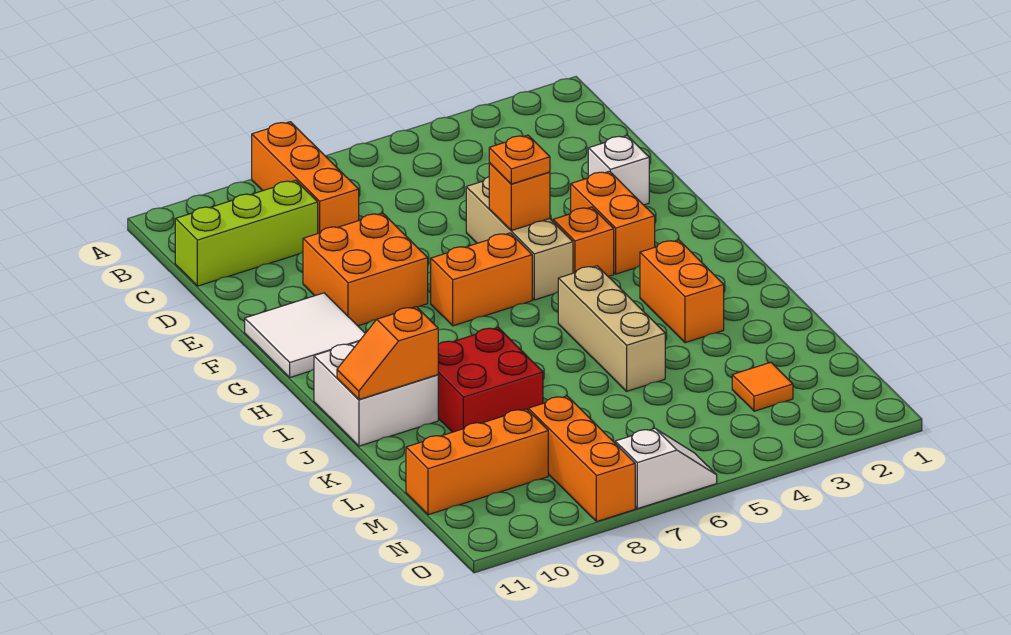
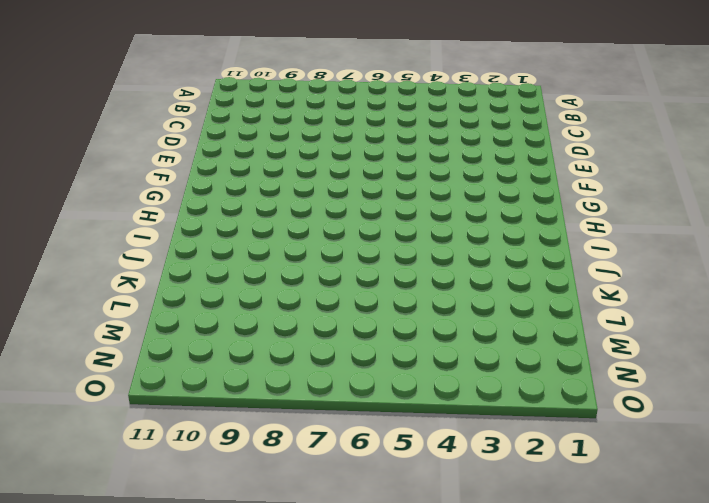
none -> orange brick A8:C8 level 1
none -> lime brick C9:C11 level 1
none -> white brick E2 level 1

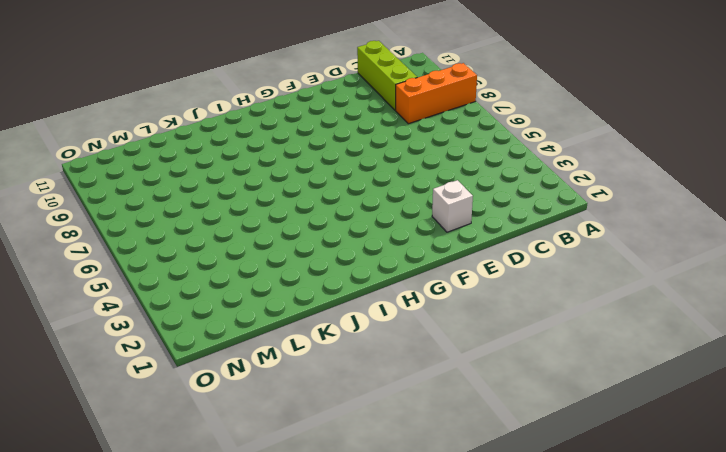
none -> tan brick E5:G5 level 1
none -> orange brick E8:F9 level 1
none -> orange brick F3:G3 level 1

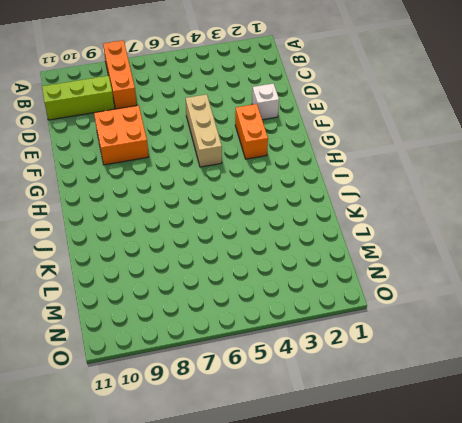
none -> white tile F10:G11 level 1
none -> orange brick G4 level 1
none -> orange brick G6:G7 level 1

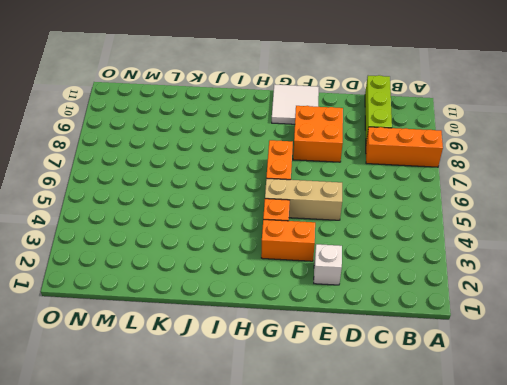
none -> orange brick I3:J3 level 1
none -> tan brick I5:K5 level 1
none -> white brick I10:J11 level 1

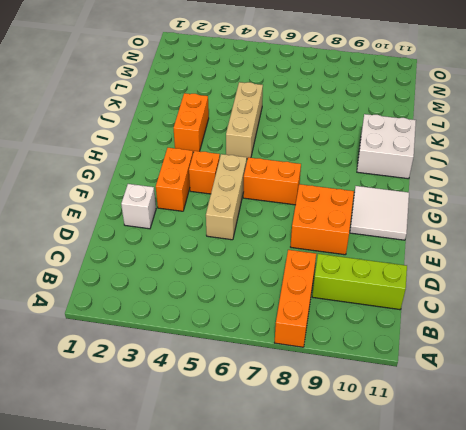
none -> red brick J8:K9 level 1
none -> orange tile M3 level 1
none -> orange brick M8:O8 level 1

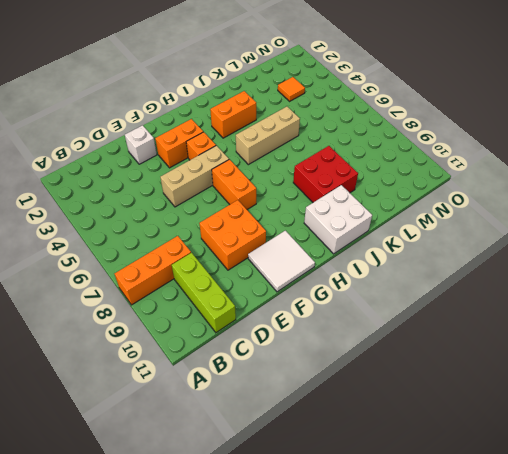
none -> orange brick M8:O8 level 1
none -> orange brick M9:M11 level 1
none -> white slope O6:O7 level 1 top 7

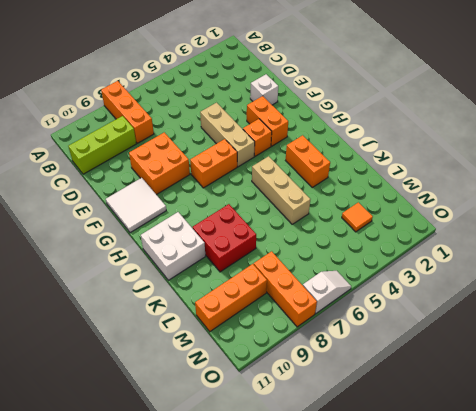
none -> orange brick F5 level 2
none -> orange slope J10:J11 level 2 top 10
none -> orange plate F5 level 3

